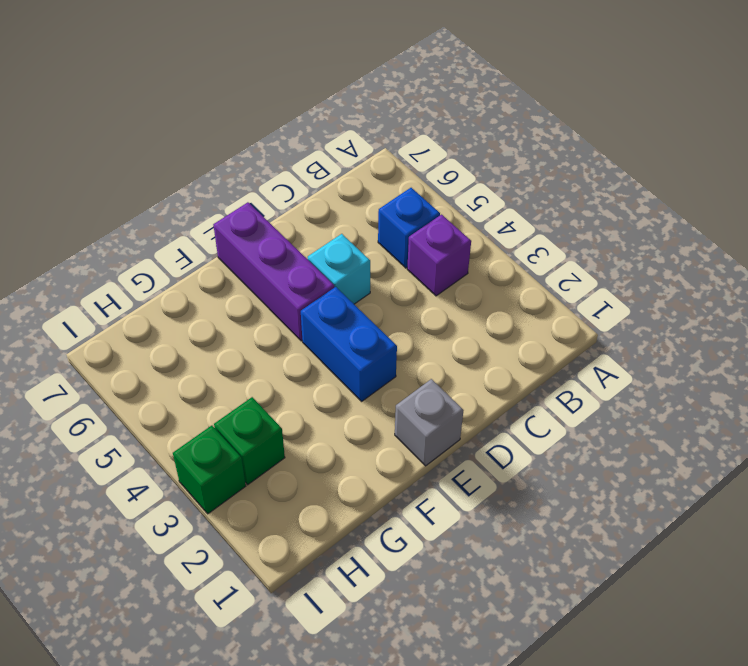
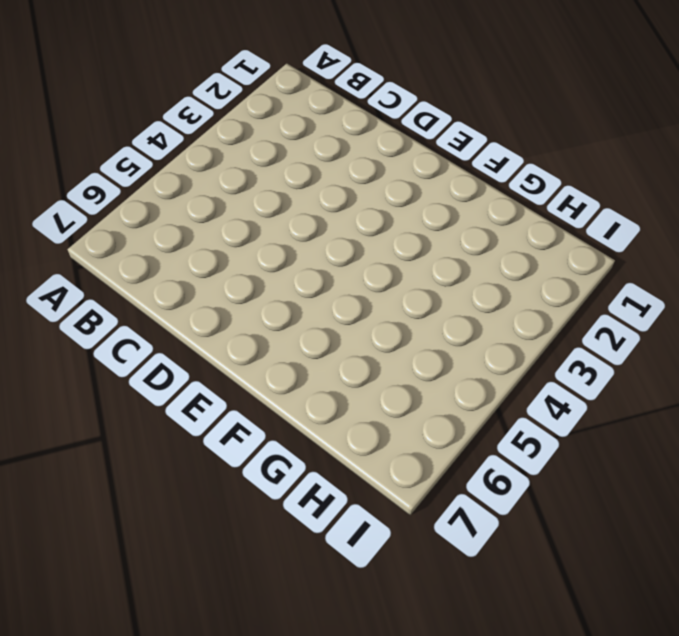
none -> purple brick B4 level 1
none -> blue brick B5 level 1

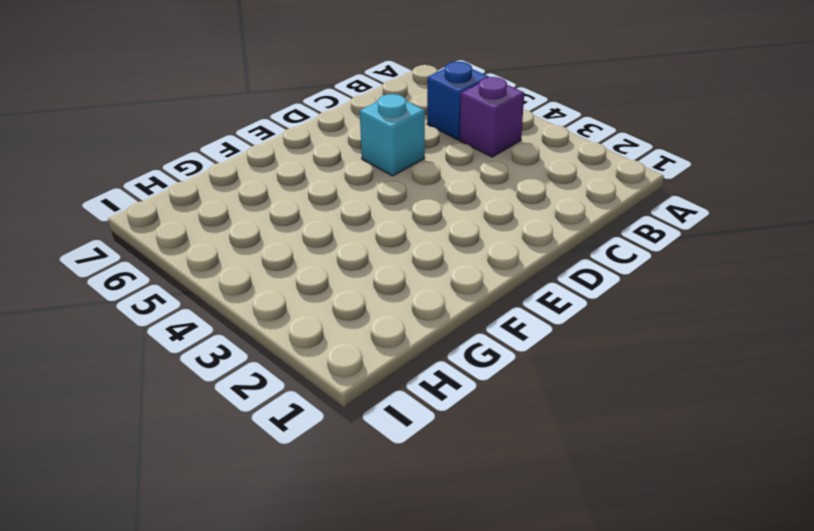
none -> grey brick E1 level 1
none -> blue brick E3:E4 level 1

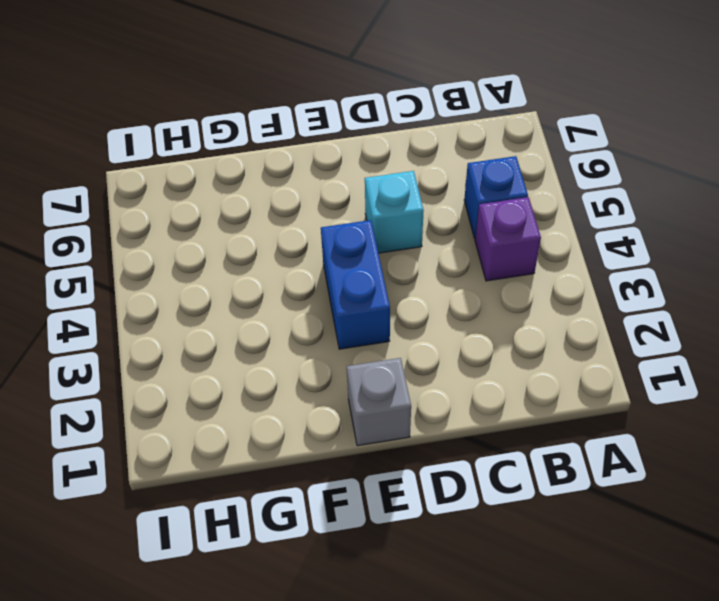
none -> purple brick E5:E7 level 1
none -> green brick H3 level 1

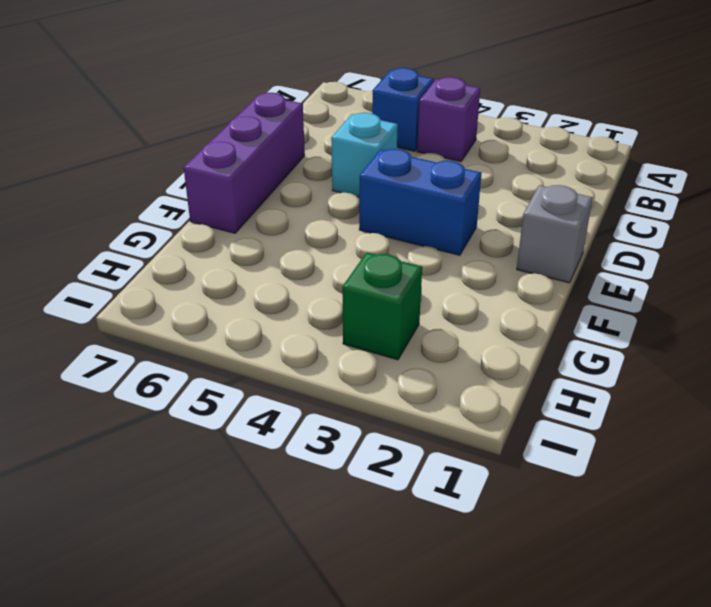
purple brick D7:F7 level 1 -> purple brick E5:E7 level 1
none -> green brick I3 level 1

